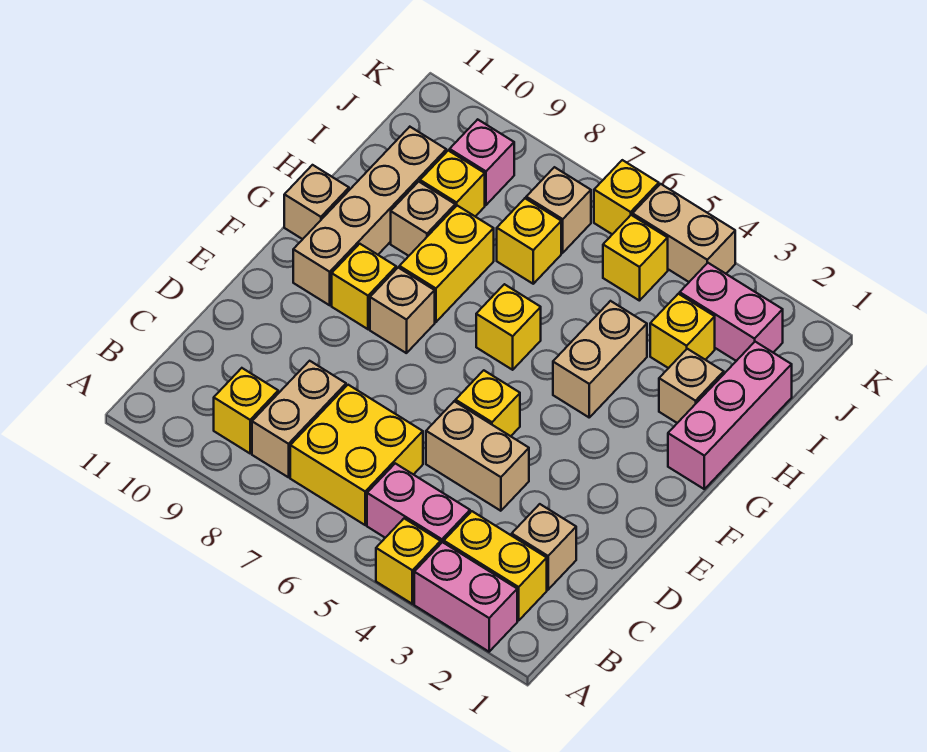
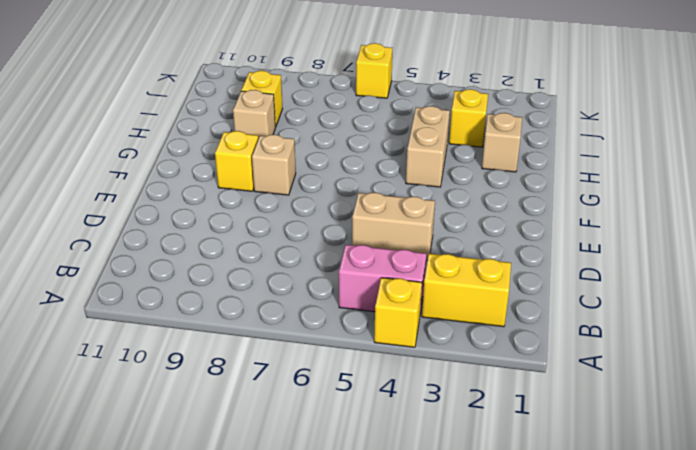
none -> pink brick A2:A3 level 1
none -> yellow brick B6:C7 level 1
none -> tan brick B8:C8 level 1

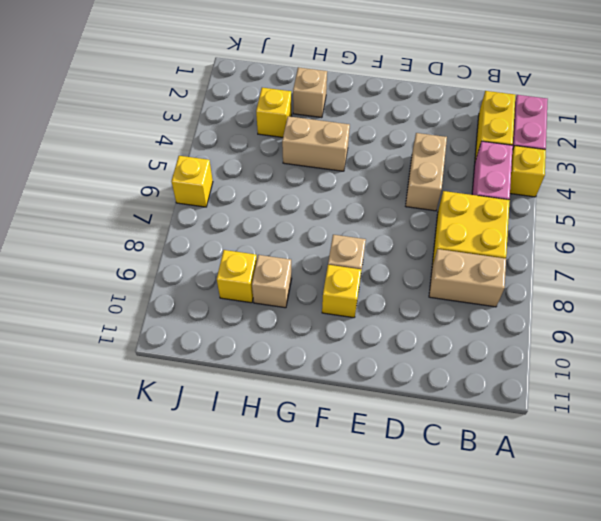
none -> yellow brick B9 level 1
none -> tan brick C2 level 1
none -> yellow brick E5 level 1

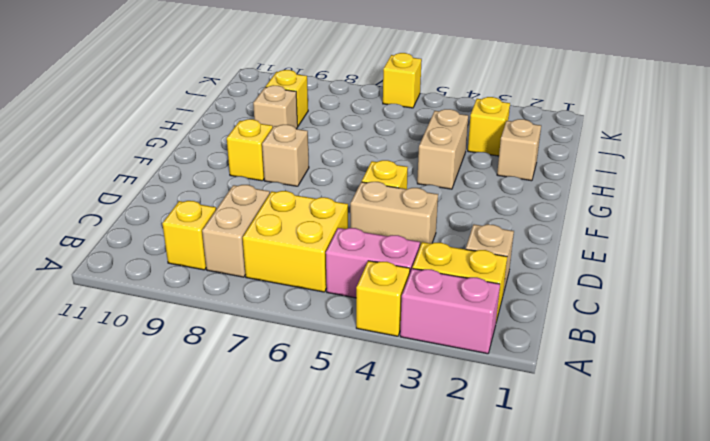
none -> tan brick F10:I10 level 1
none -> pink brick G1:I1 level 1
none -> yellow brick G6 level 1

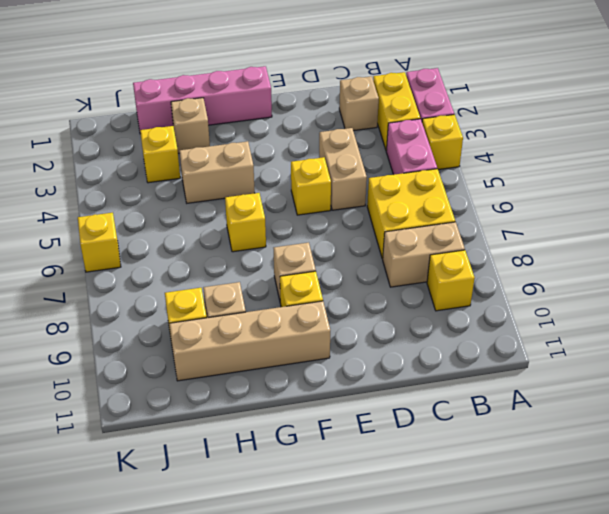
pink brick F1:I1 level 1 -> pink brick G1:I1 level 1
none -> yellow brick G8:H8 level 1
none -> tan brick G11 level 1
none -> yellow brick I7 level 1

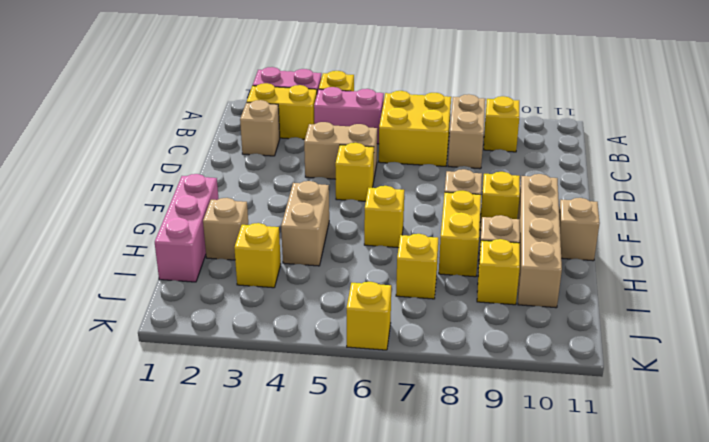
none -> pink brick J2:J3 level 1
none -> yellow brick J5 level 1
none -> tan brick J7 level 1

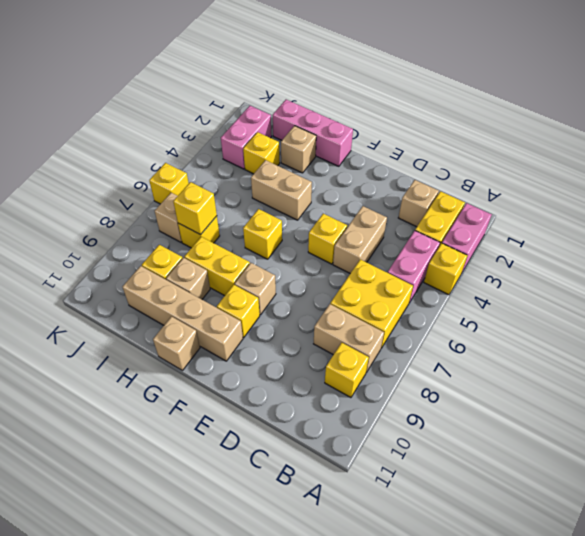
yellow brick I7 level 2 -> yellow brick J5 level 1
none -> pink brick J9 level 1
none -> tan brick K4:K5 level 1

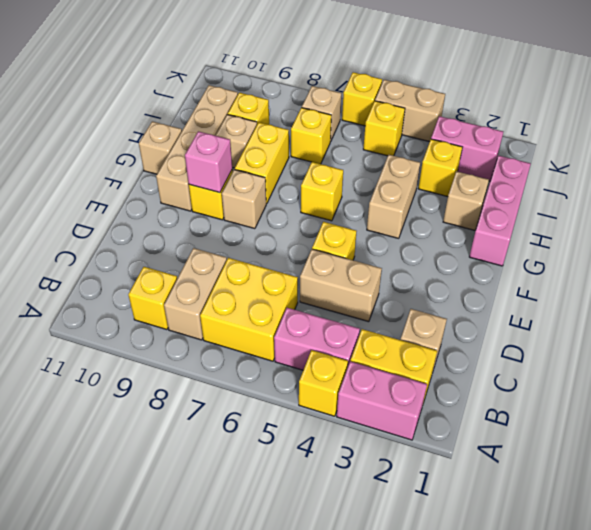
pink brick F9 level 2 -> pink brick J9 level 1

